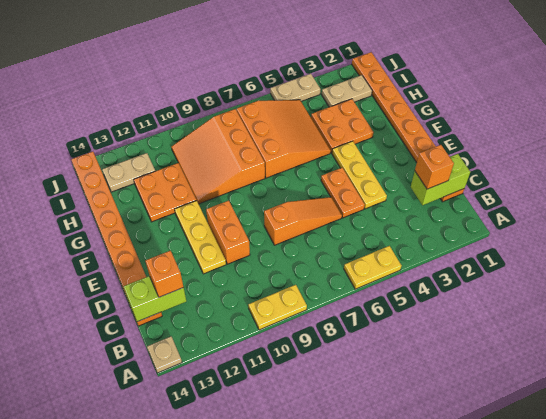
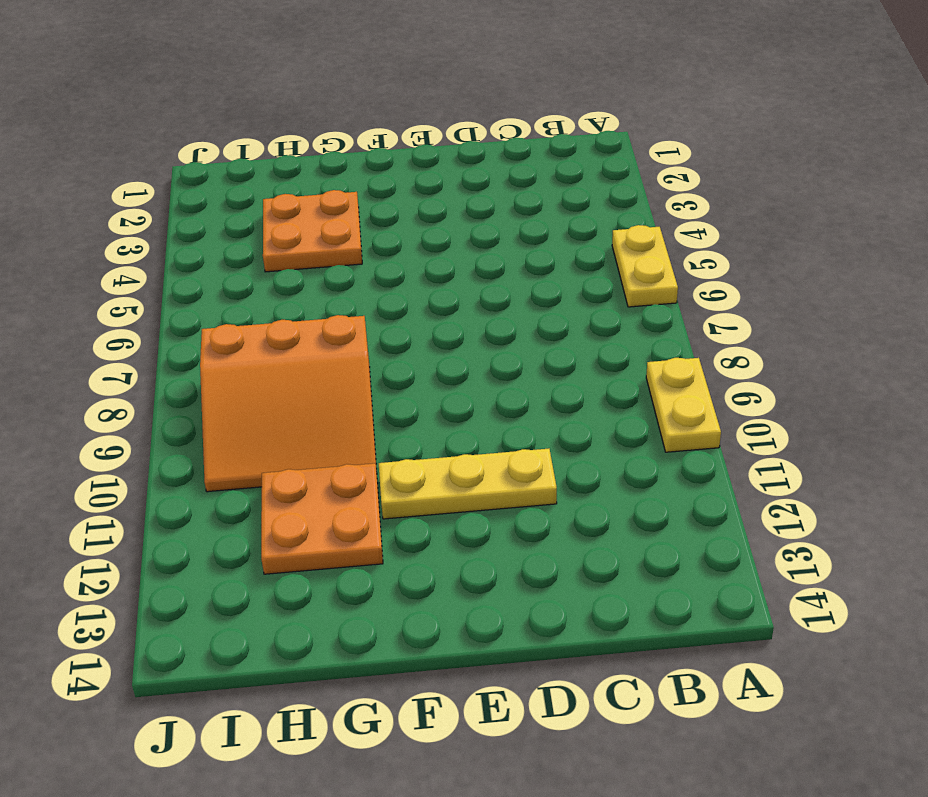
none -> tan plate A14 level 1
none -> orange plate C1:J1 level 1
none -> orange plate C14:J14 level 1

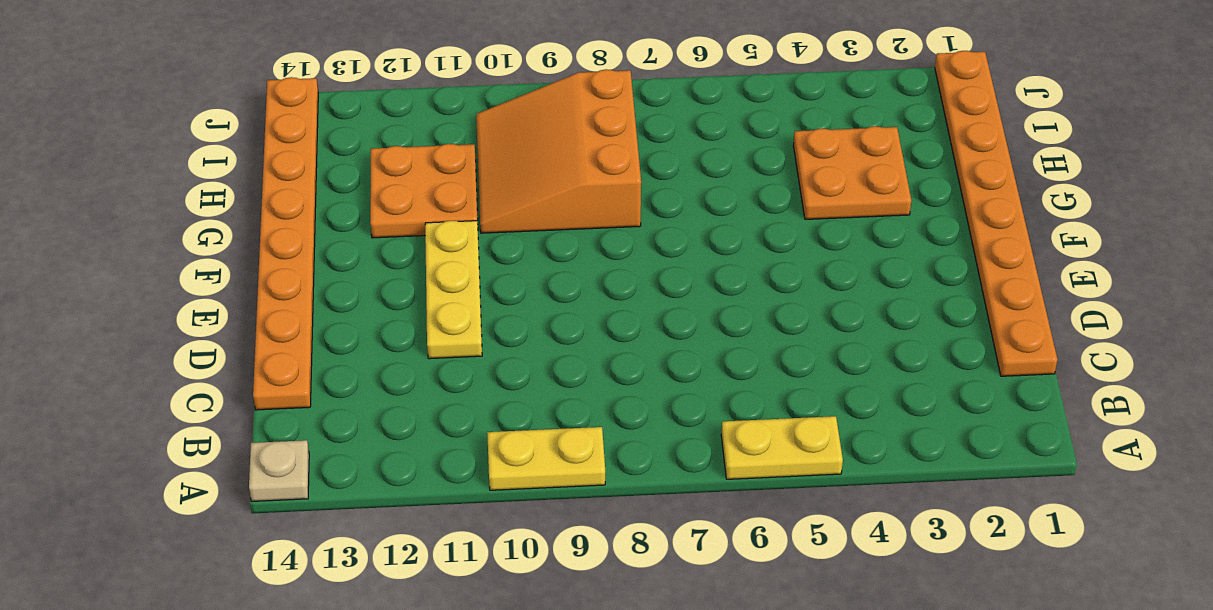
none -> yellow plate D4:F4 level 1
none -> orange plate D5:E5 level 1
none -> orange slope D6:D8 level 1 top 8

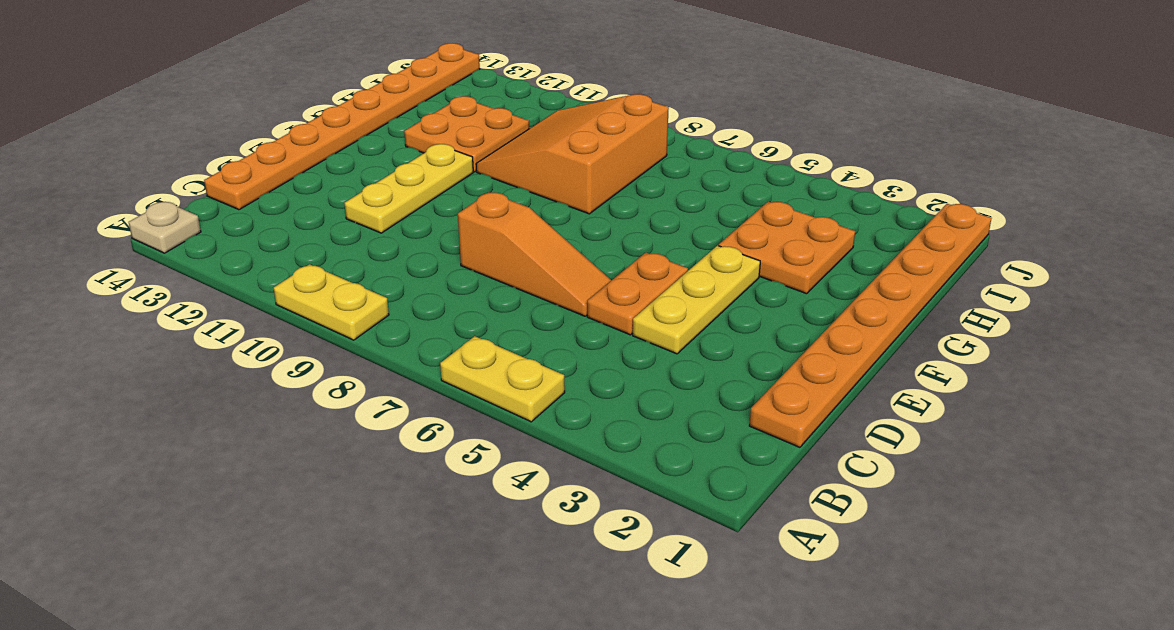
none -> orange brick D10:E10 level 1
none -> orange slope G5:I7 level 1 top 7
none -> tan plate I2:I3 level 1

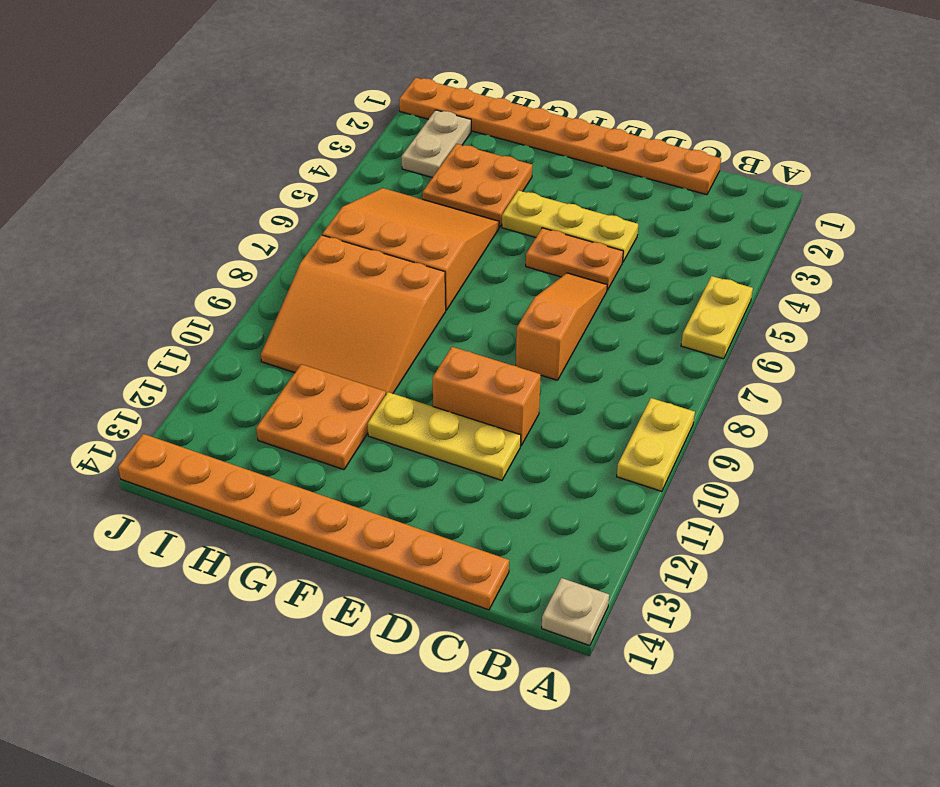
none -> tan plate I12:I13 level 1
none -> tan plate J4:J5 level 1
none -> lime brick C1:C2 level 2

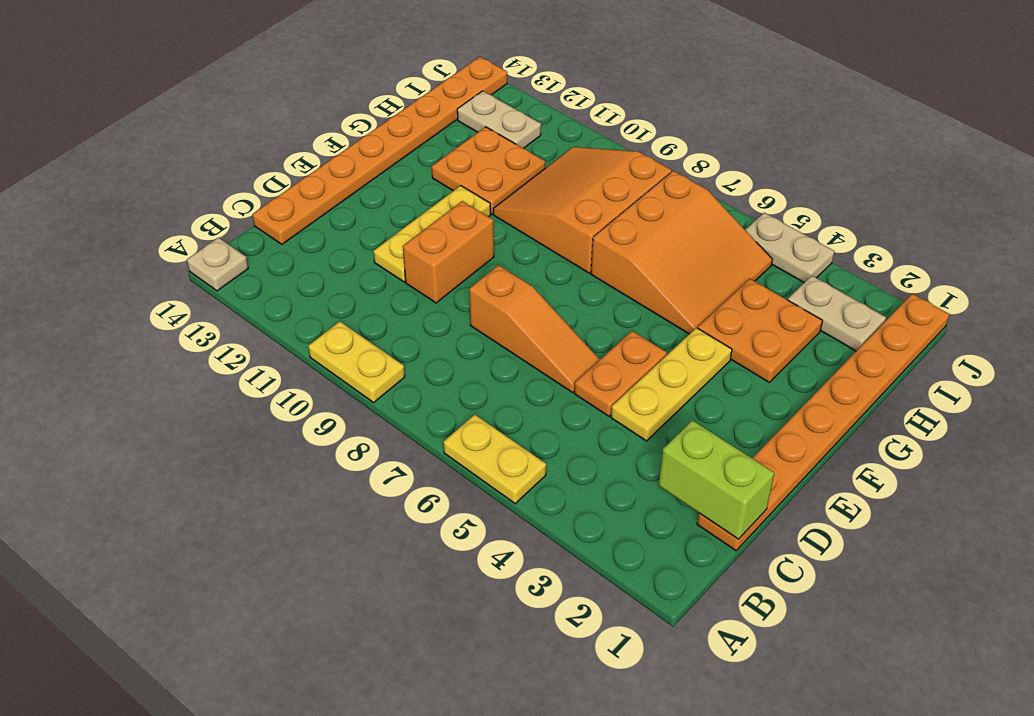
none -> lime brick C13:C14 level 2
none -> orange brick C2 level 3
none -> orange brick C13 level 3

